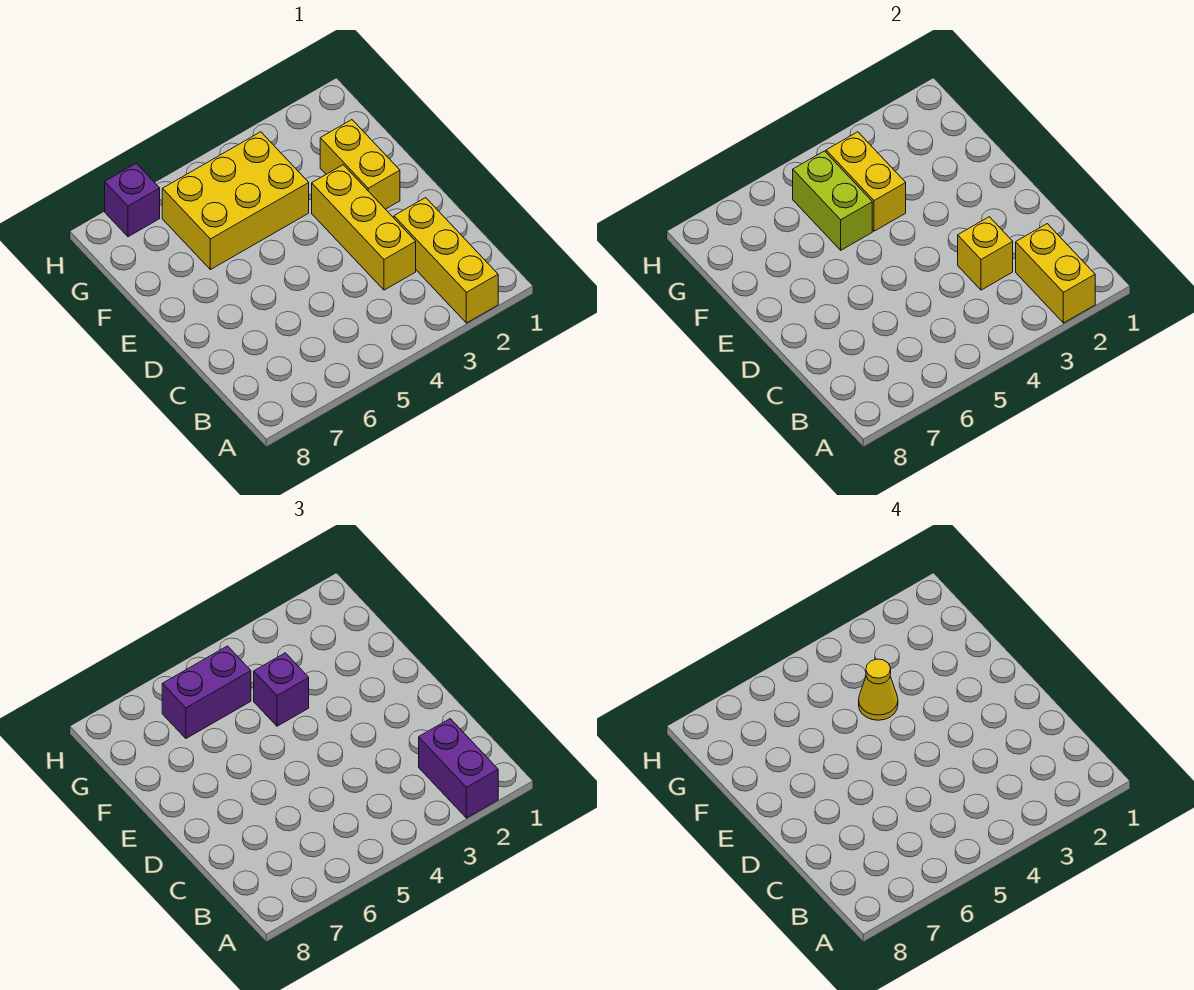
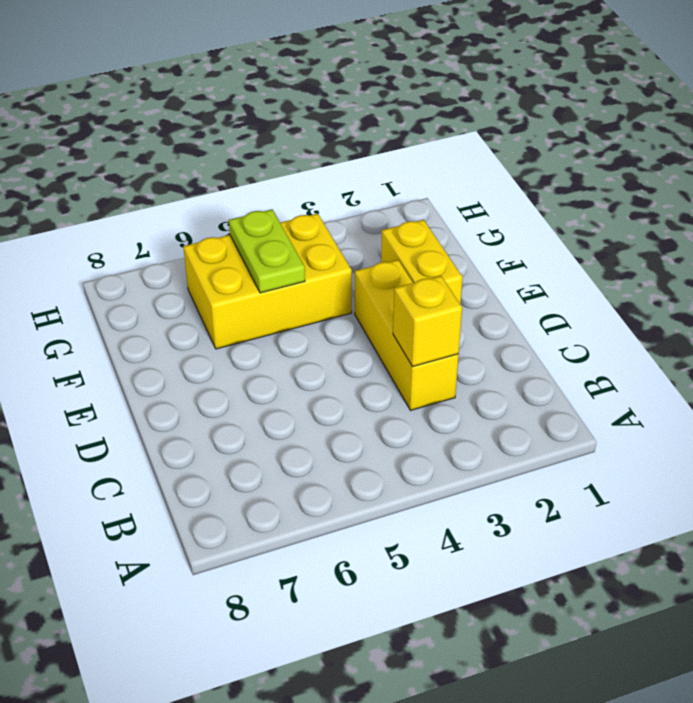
lime plate F5:G5 level 2 -> lime brick F5:G5 level 2
none -> yellow brick A2:C2 level 1
none -> purple brick H7 level 1
none -> yellow brick A2:B2 level 2

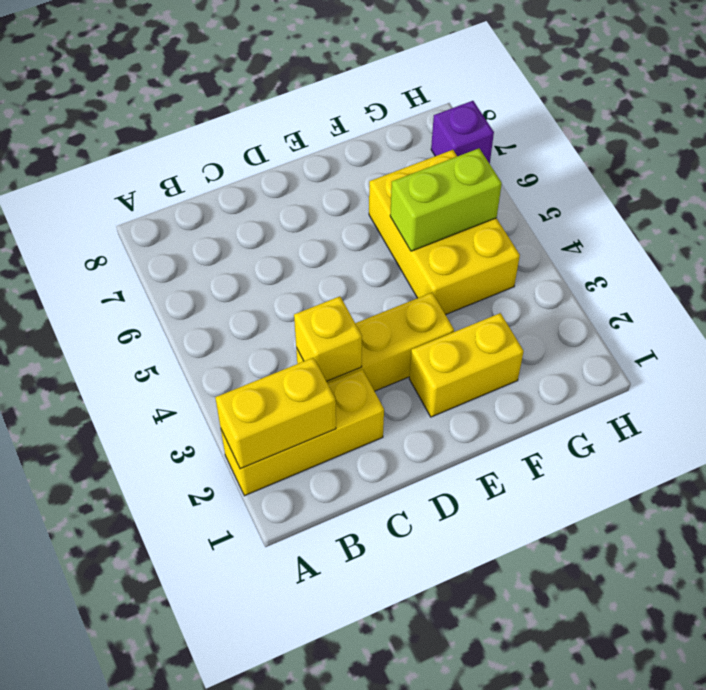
none -> yellow brick F4:G4 level 2
none -> purple brick A2:B2 level 3
none -> purple brick F4 level 3

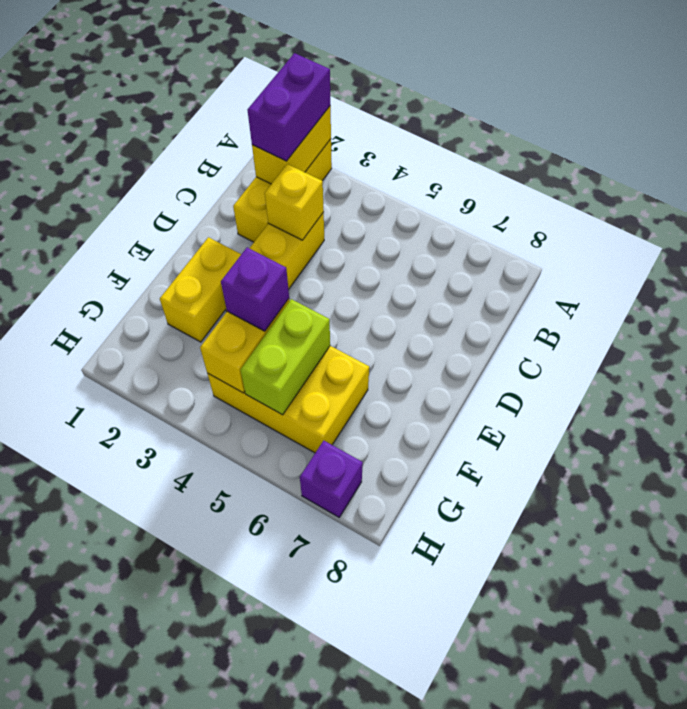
none -> purple brick G5:G6 level 3
none -> yellow cone F4 level 4

